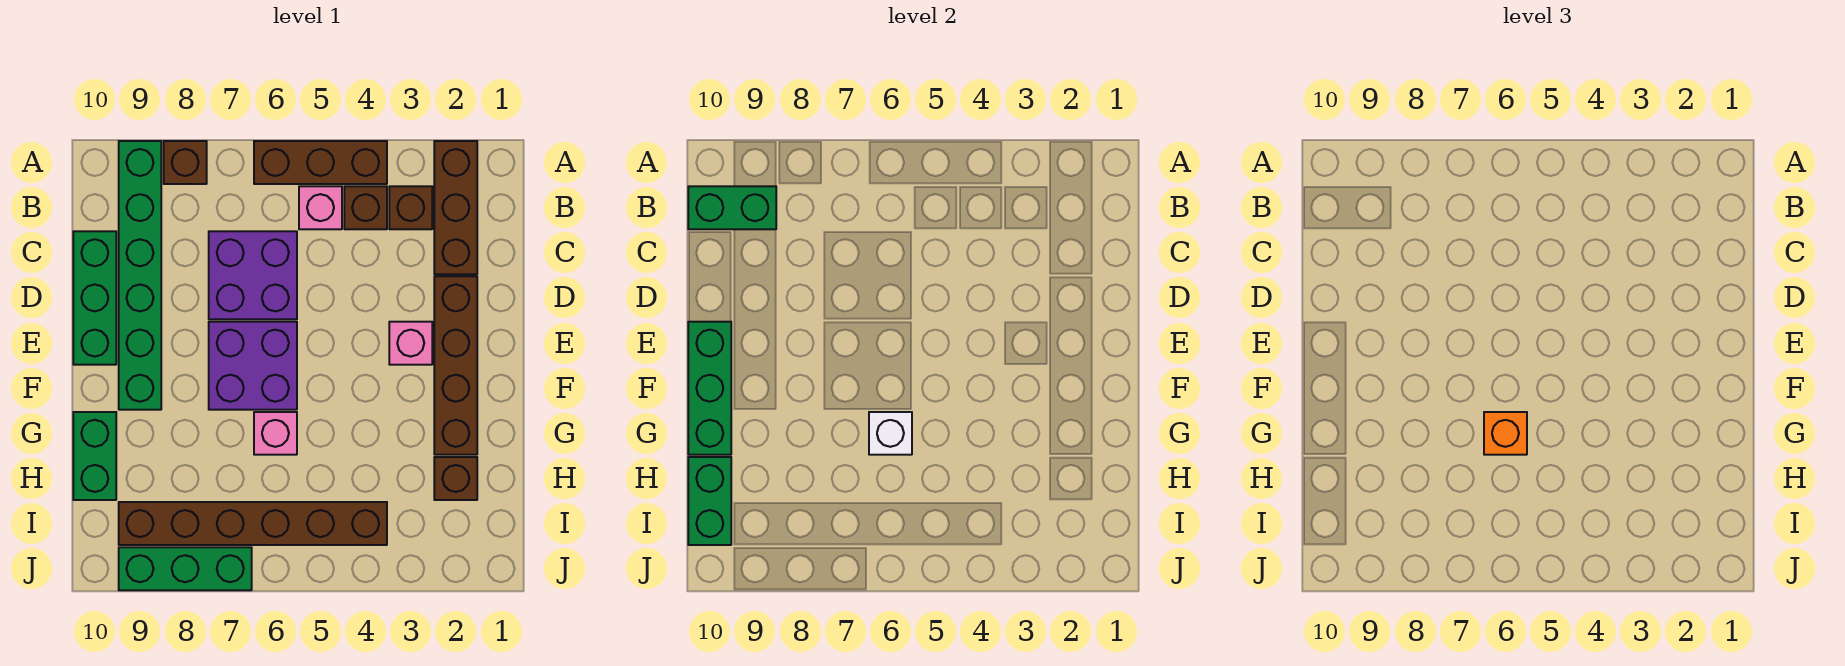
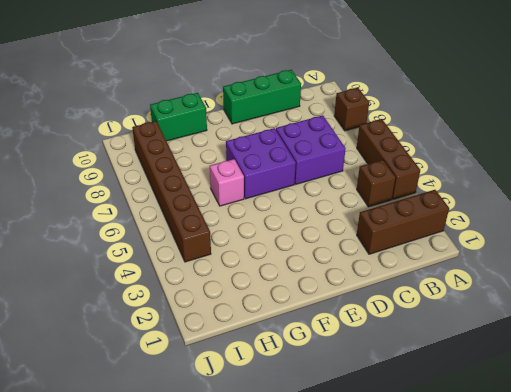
none -> green brick A9:F9 level 1
none -> brown brick B3 level 1
none -> pink brick B5 level 1

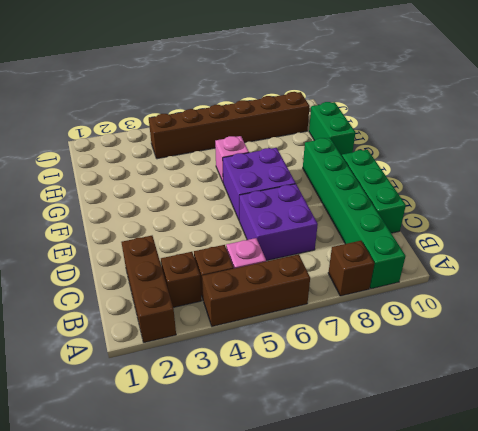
none -> brown brick D2:G2 level 1
none -> pink brick E3 level 1
none -> brown brick H2 level 1

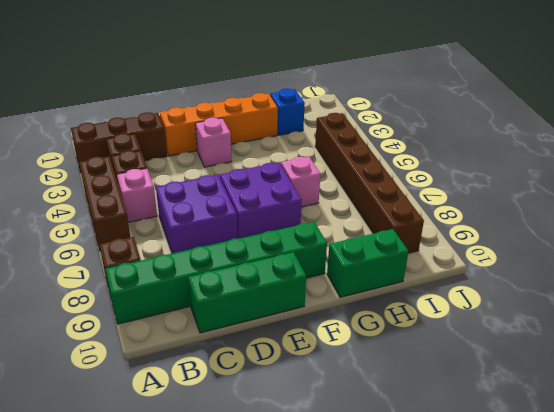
orange brick D2:G2 level 1 -> brown brick D2:G2 level 1
blue brick H2 level 1 -> brown brick H2 level 1
none -> green brick J7:J9 level 1
none -> green brick B9:B10 level 2
none -> green brick E10:G10 level 2

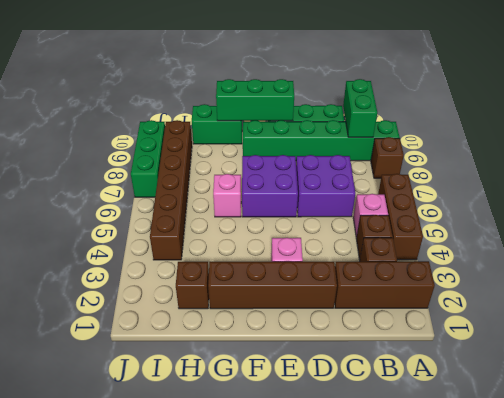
none -> white brick G6 level 2
none -> green brick H10:I10 level 2
none -> orange brick G6 level 3

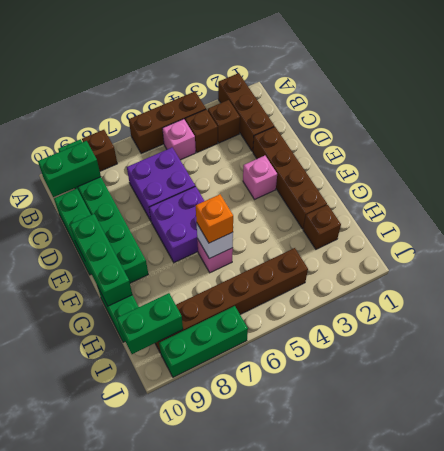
green brick I9:I10 level 2 -> green brick H10:I10 level 2

